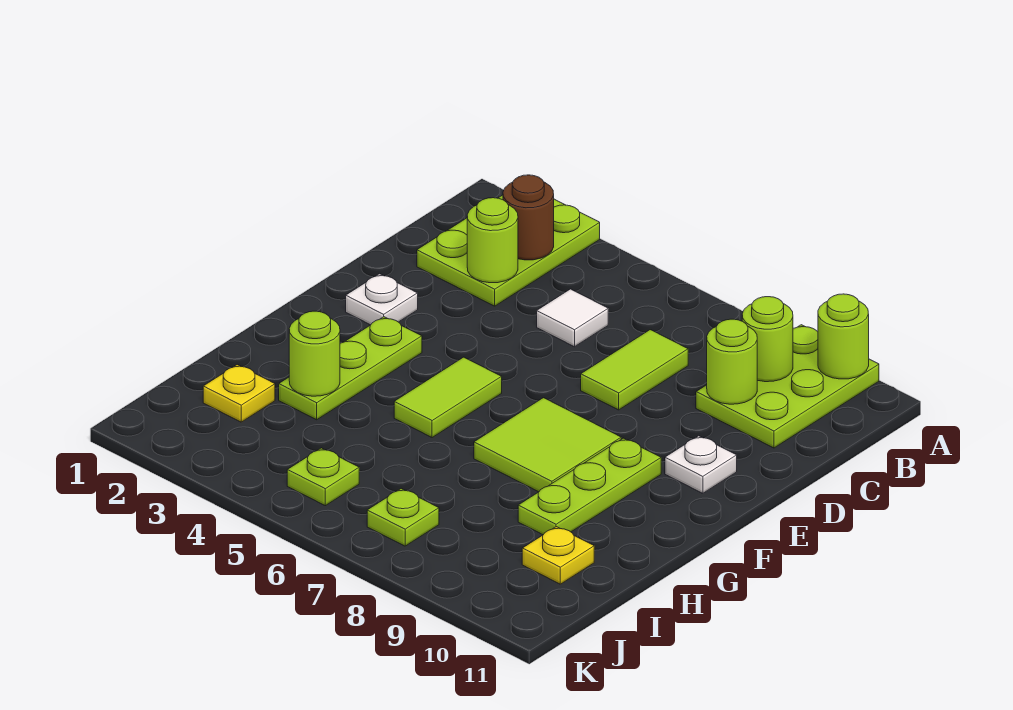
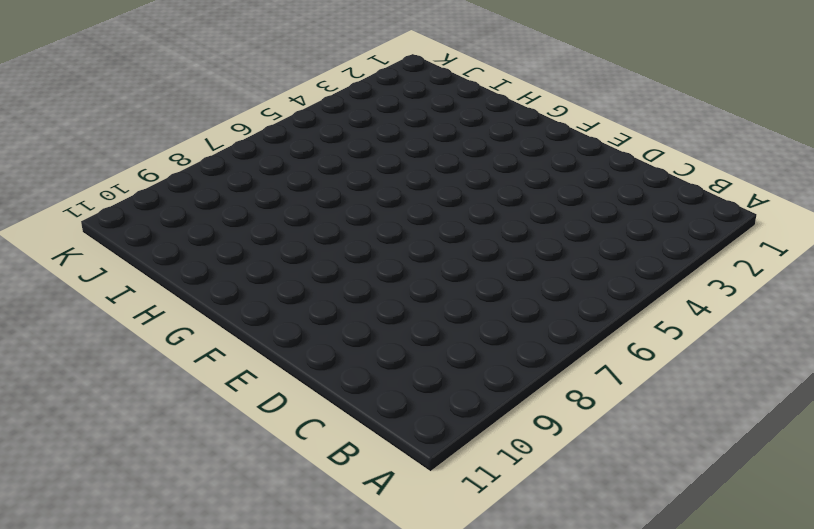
none -> lime plate A2:C3 level 1
none -> lime plate A9:C10 level 1
none -> white tile C5 level 1

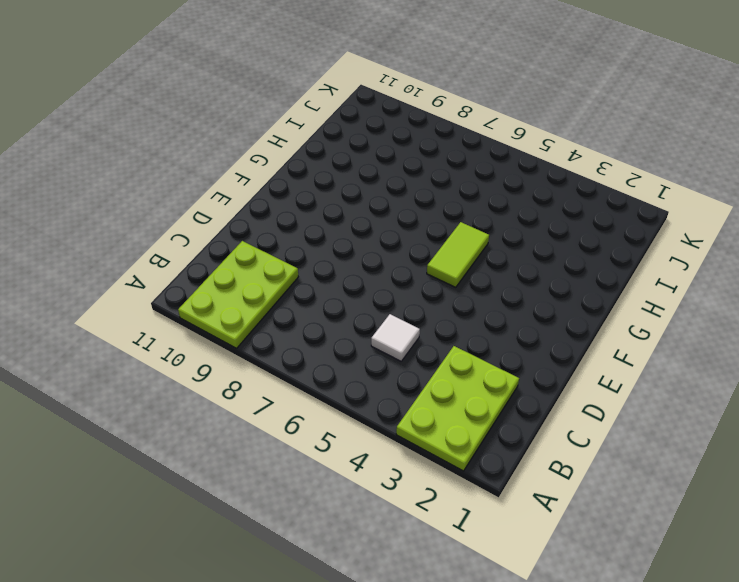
none -> lime tile C7:D7 level 1
none -> white plate E2 level 1
none -> white plate E10 level 1

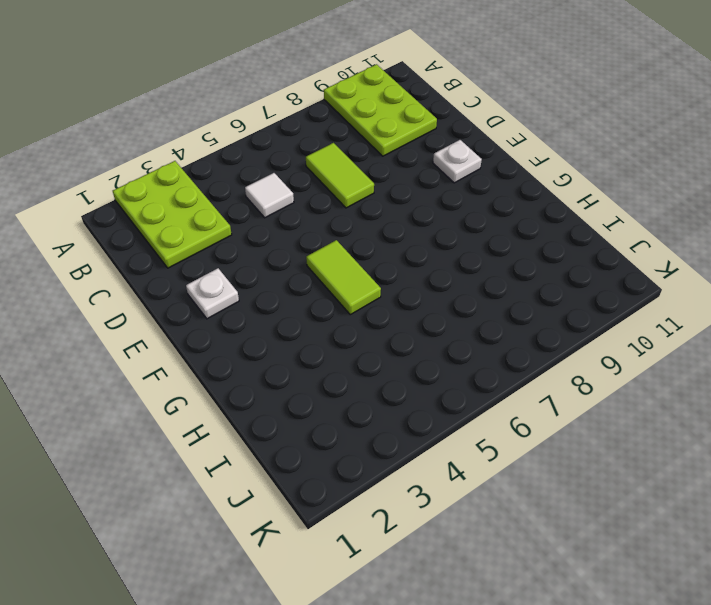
none -> lime plate F3:H3 level 1
none -> lime tile F7:G8 level 1
none -> lime plate F9:H9 level 1

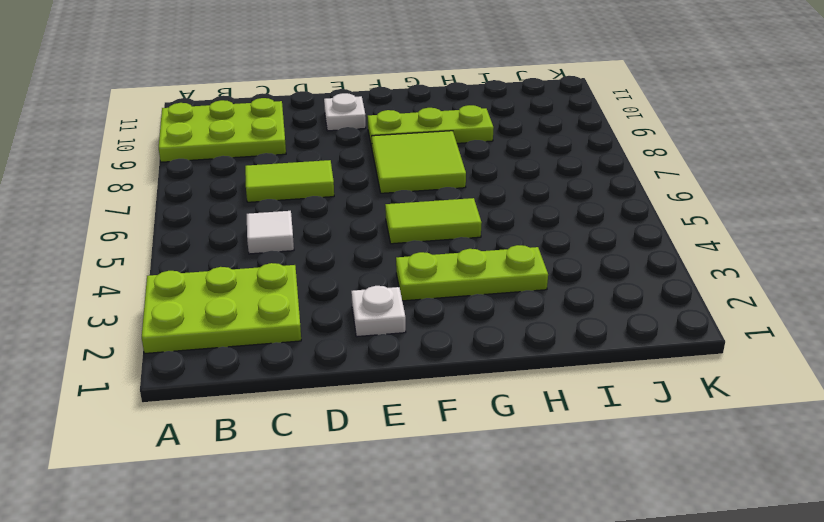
none -> yellow plate I2 level 1
none -> yellow plate I10 level 1
none -> lime plate J5 level 1

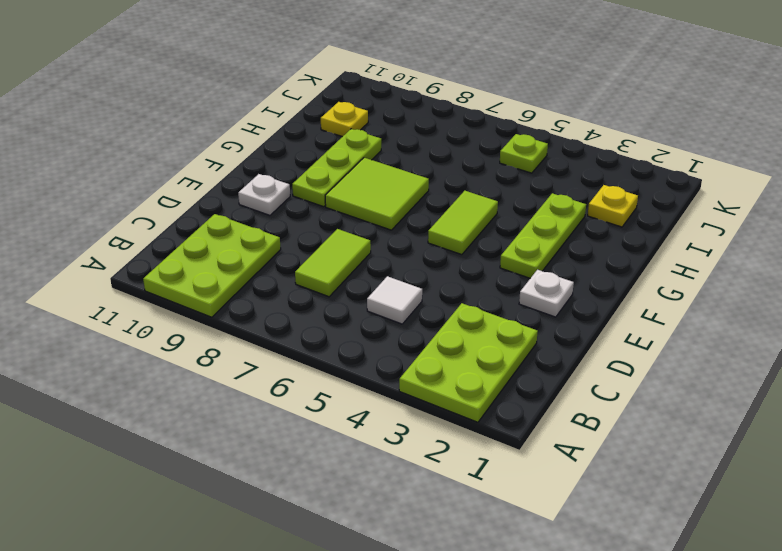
none -> lime plate J7 level 1
none -> lime round brick A10 level 2
none -> brown round brick B3 level 2

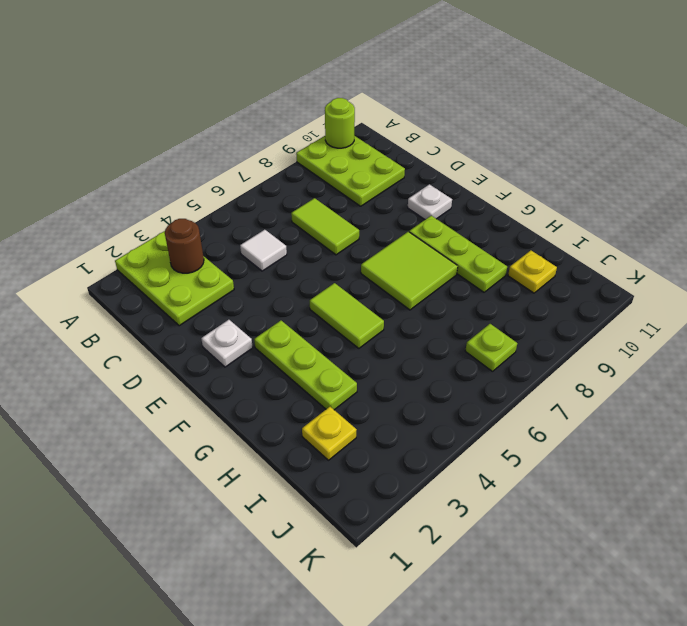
none -> lime plate J5 level 1
none -> lime round brick B9 level 2
none -> lime round brick C3 level 2

